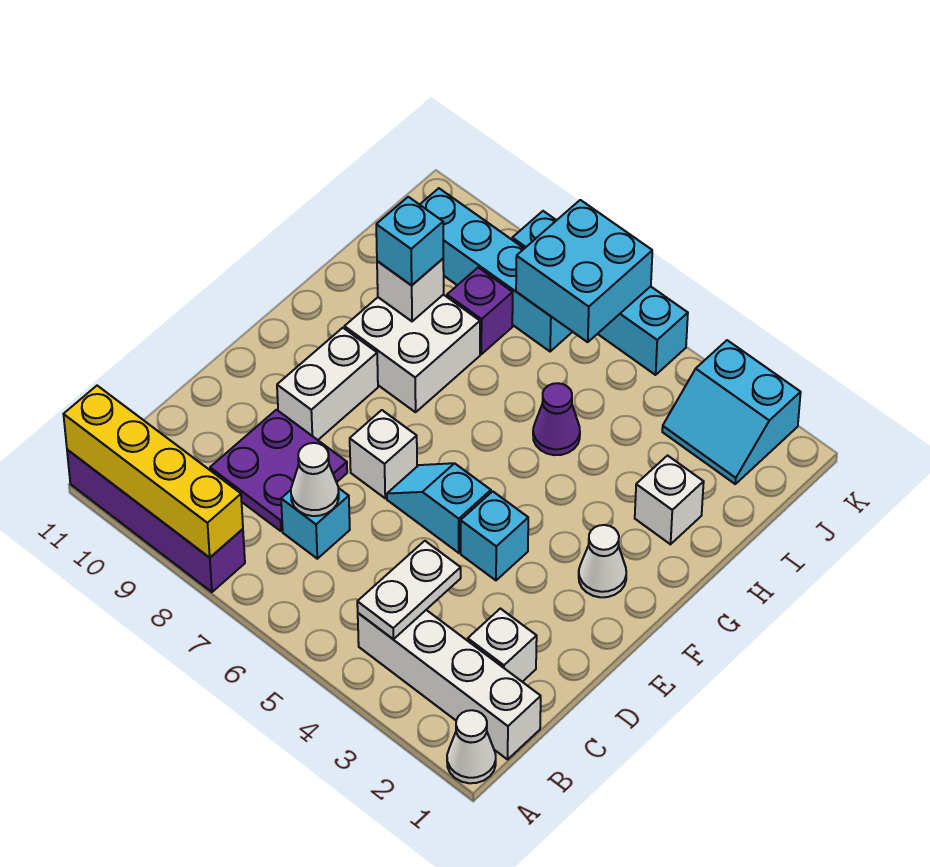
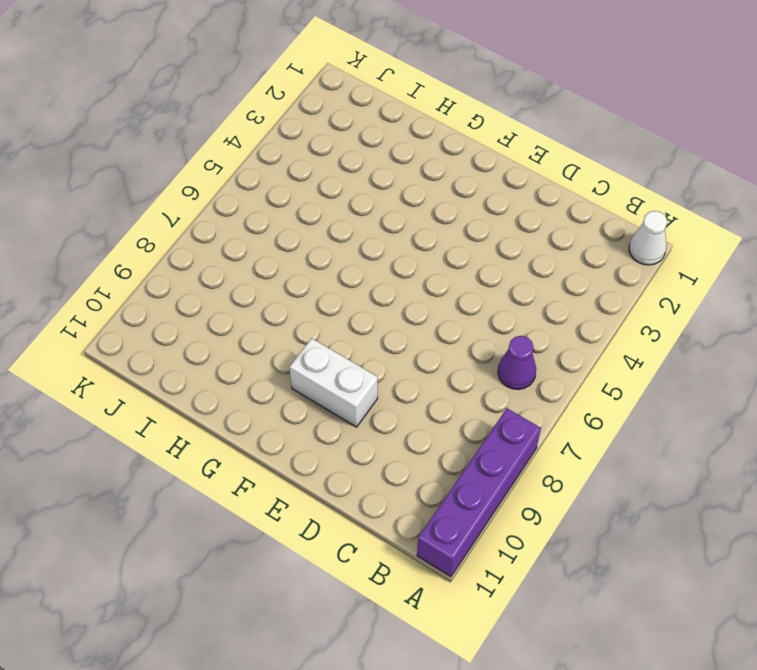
purple cone B6 level 1 -> purple cone H5 level 1
none -> white brick B1:B4 level 1
none -> white brick C2 level 1
none -> cyan brick C7 level 1

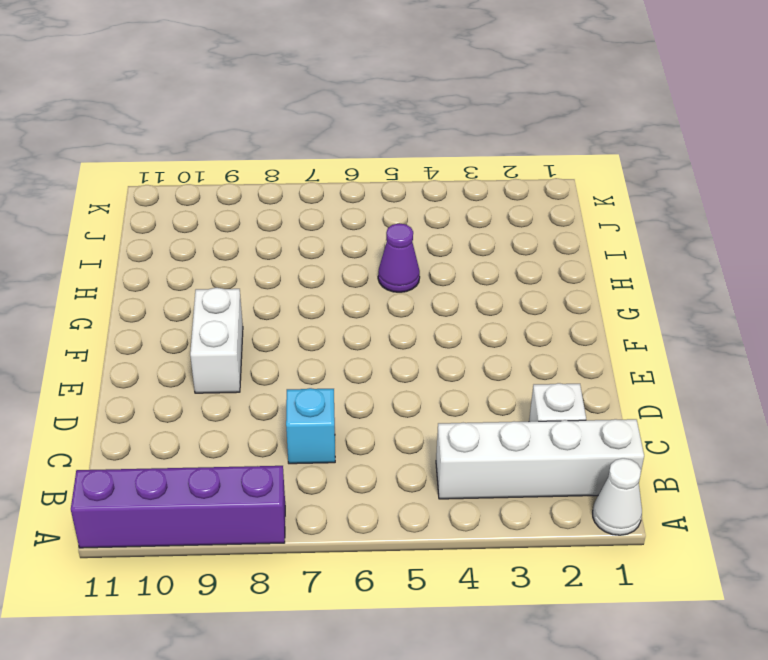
none -> purple plate C8:D9 level 1
none -> cyan brick E4 level 1
none -> cyan slope E5:E6 level 1 top 5

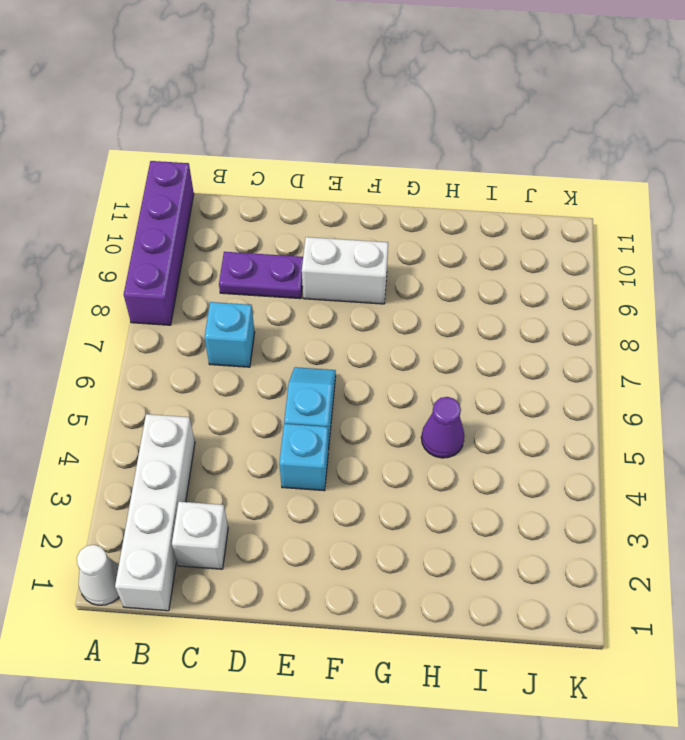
purple plate C9:D9 level 1 -> purple plate C8:D9 level 1
none -> white brick E7 level 1
none -> white cone F2 level 1
none -> white brick G8:H9 level 1

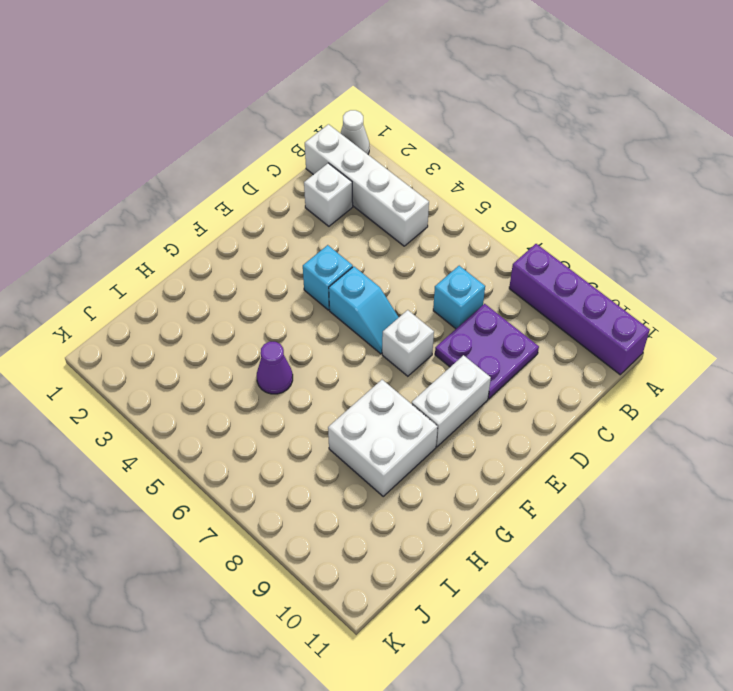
none -> white cone F2 level 1
none -> white brick H2 level 1
none -> purple brick I8 level 1

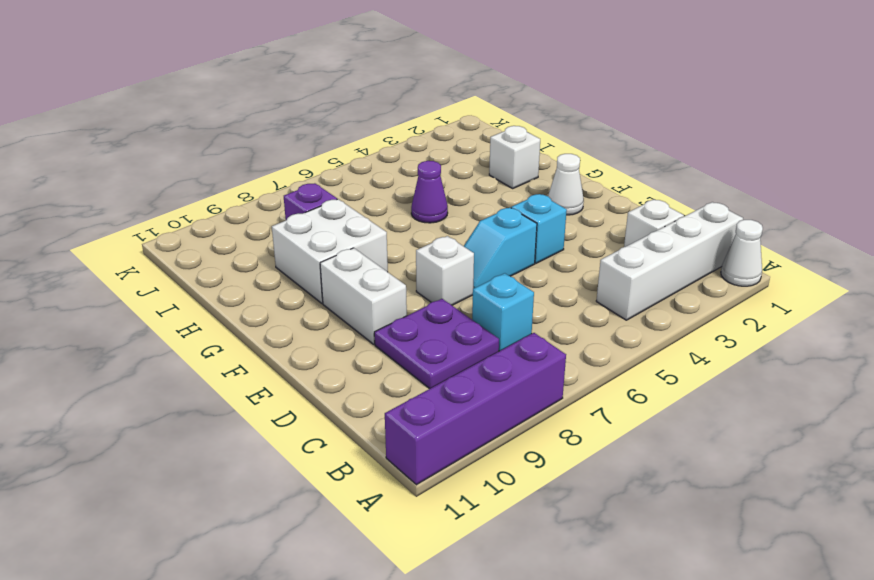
none -> cyan slope J2:K3 level 1 top K
none -> cyan brick J7:J10 level 1
none -> cyan brick K5:K8 level 1

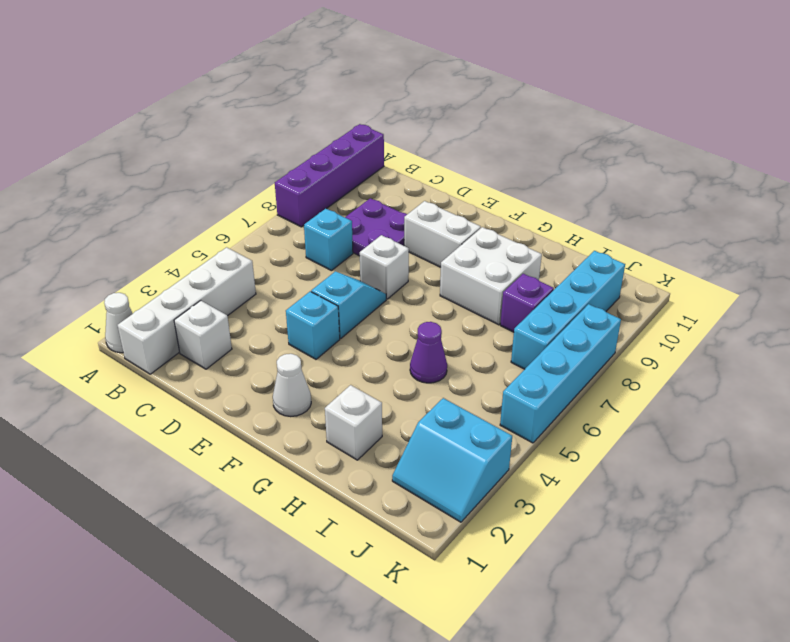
cyan slope J2:K3 level 1 top 3 -> cyan slope J2:K3 level 1 top K
none -> yellow brick A8:A11 level 2
none -> white plate B4:C4 level 2
none -> white cone C7 level 2

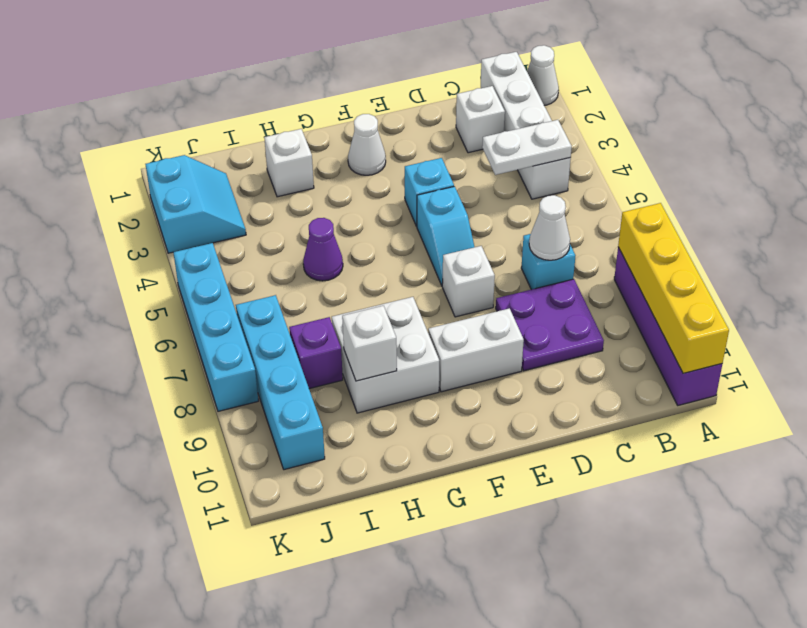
none -> cyan brick J6:K7 level 2
none -> cyan brick H9 level 3

